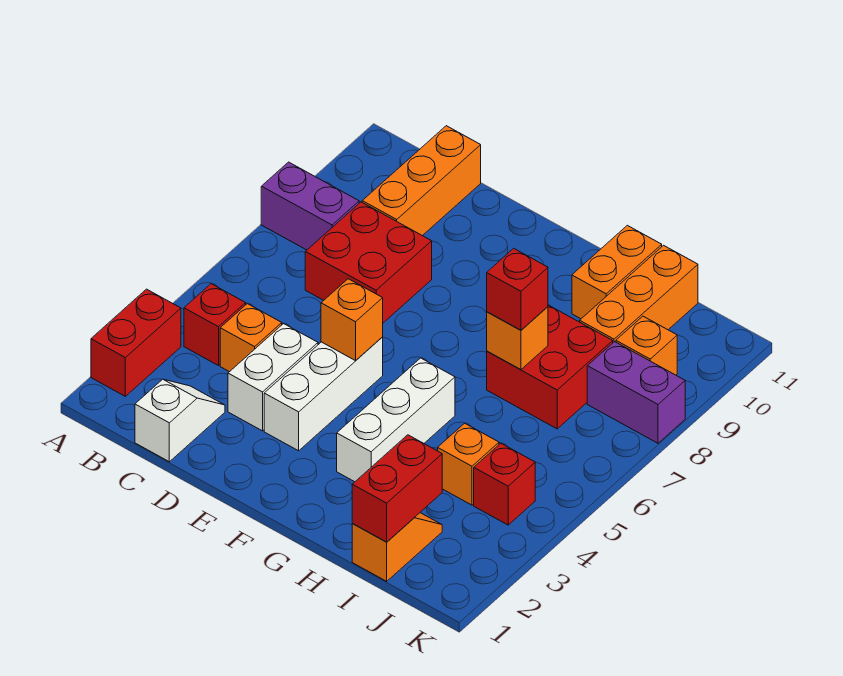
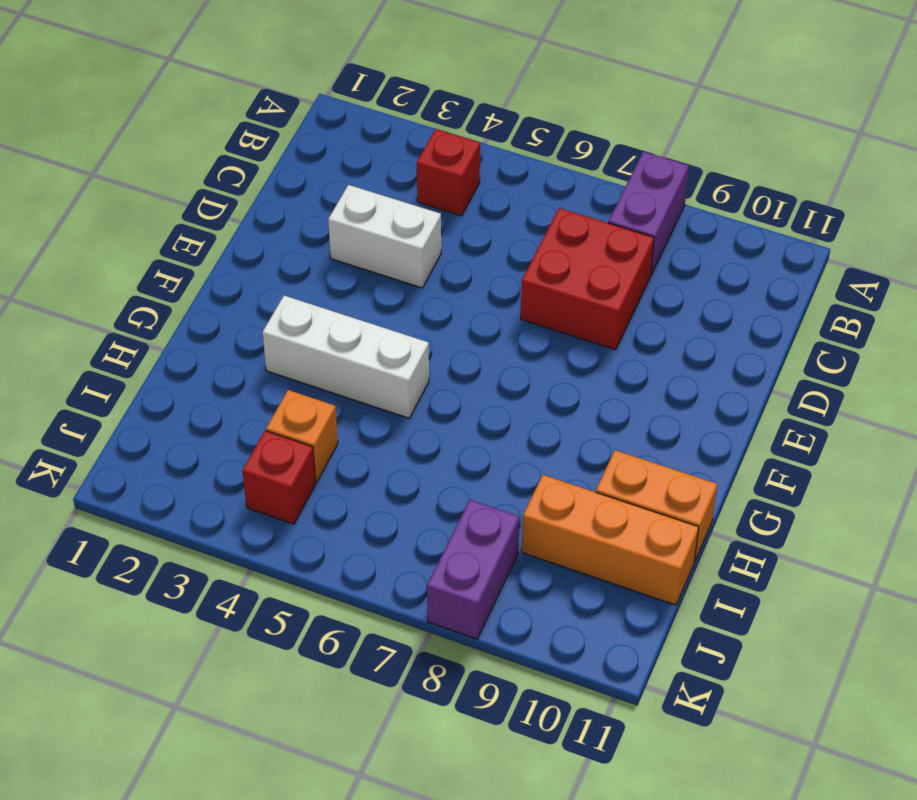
none -> red brick A2:A3 level 1
none -> white slope C1:C2 level 1 top 1
none -> orange brick C4 level 1

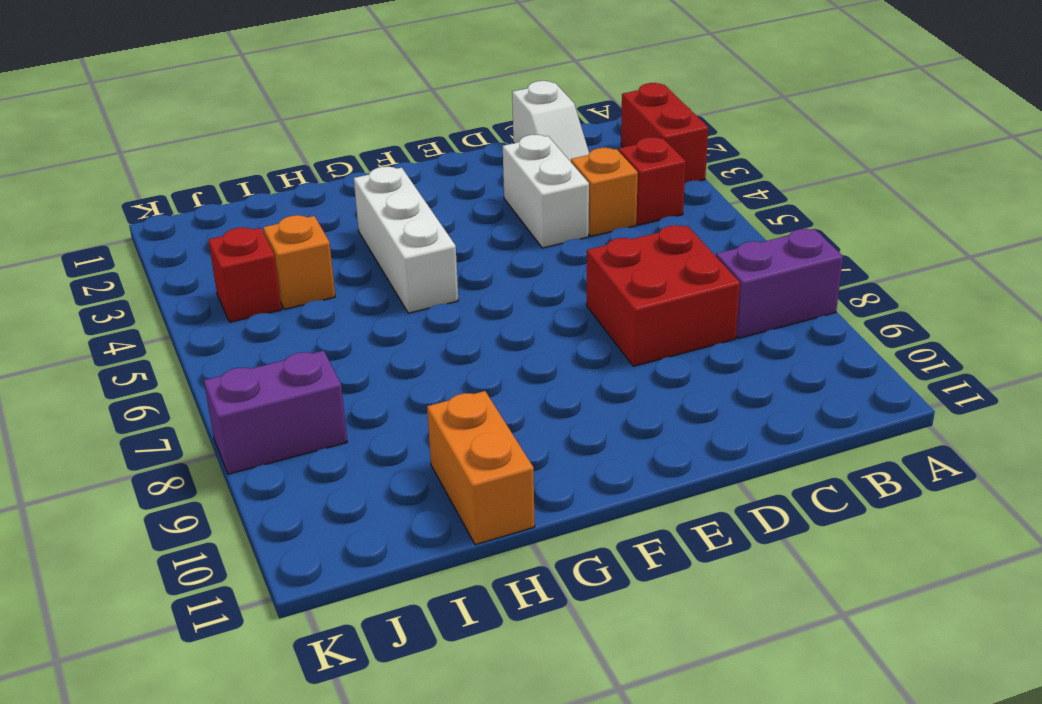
none -> orange brick C9:C11 level 1
none -> white brick E3:E5 level 1
none -> red brick H7:I8 level 1

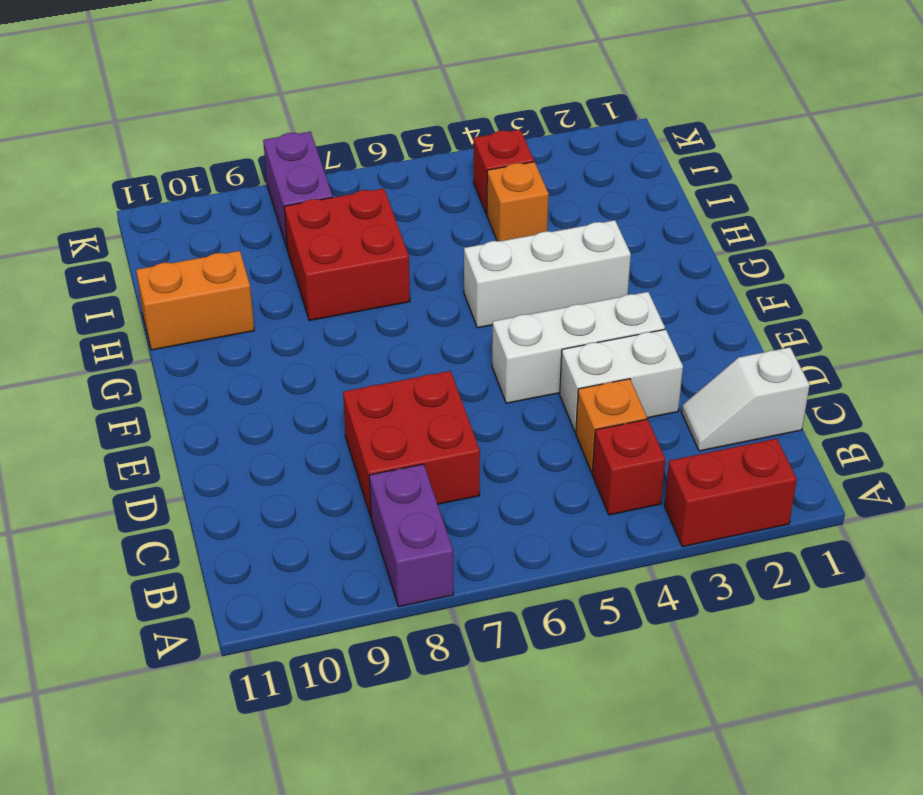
none -> orange brick C9:C11 level 1
none -> orange slope I1:I2 level 1 top 1
none -> orange brick I9:I11 level 1

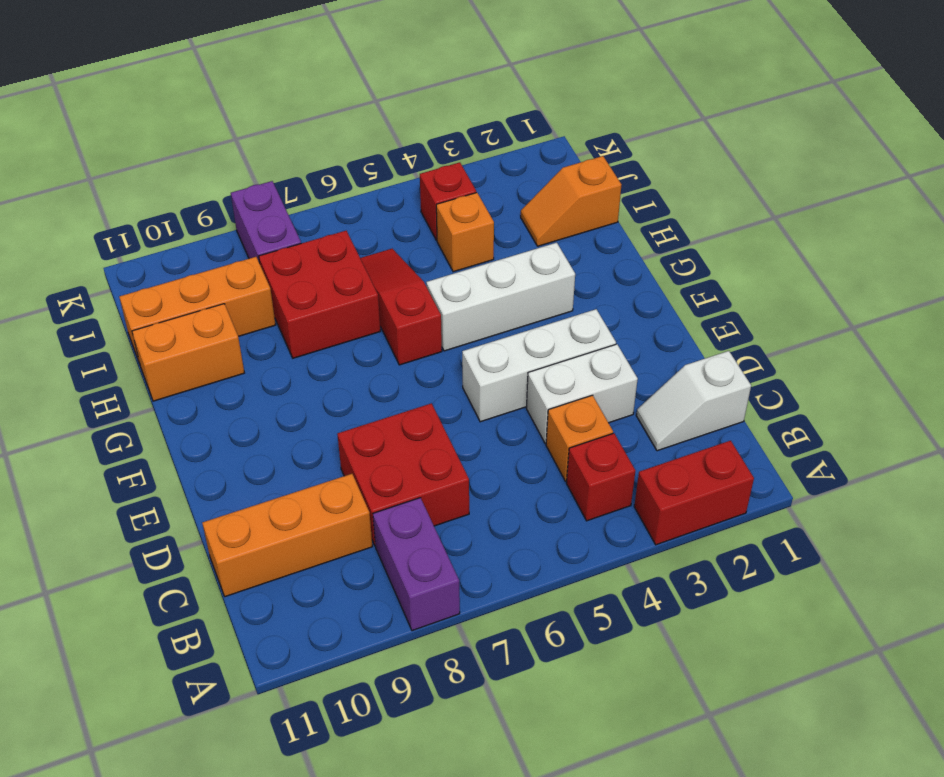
red slope G6:I6 level 1 top G -> none
none -> orange brick J9 level 1
none -> orange brick E5 level 2
none -> orange brick H7 level 2

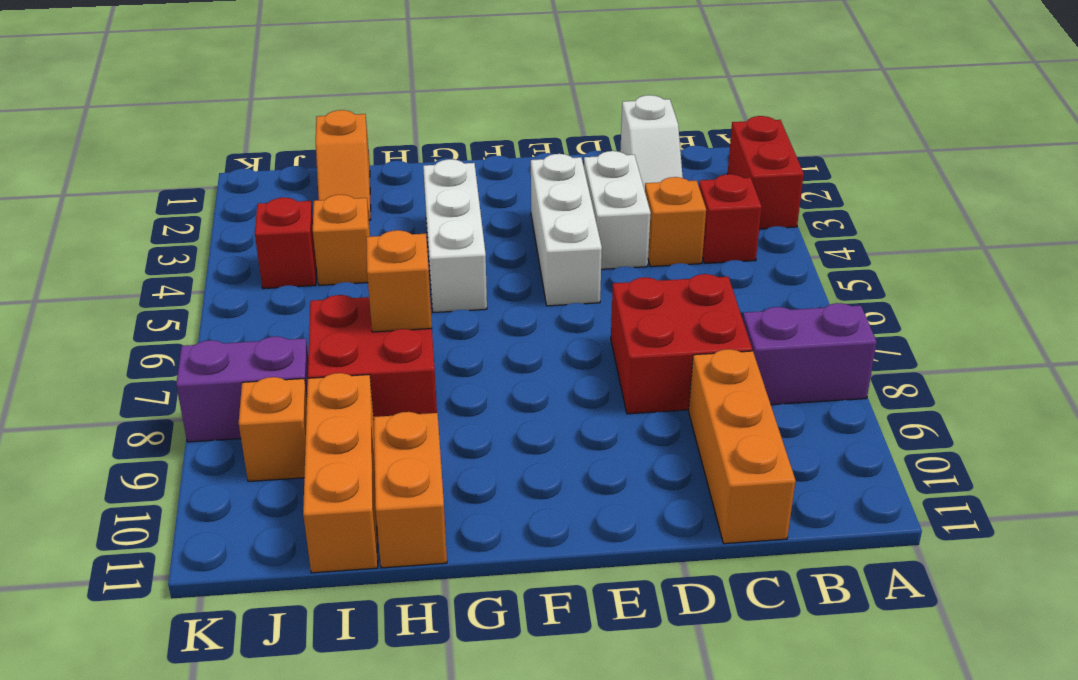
none -> orange brick E5 level 2
none -> red brick I1:I2 level 2
none -> red brick H7 level 3

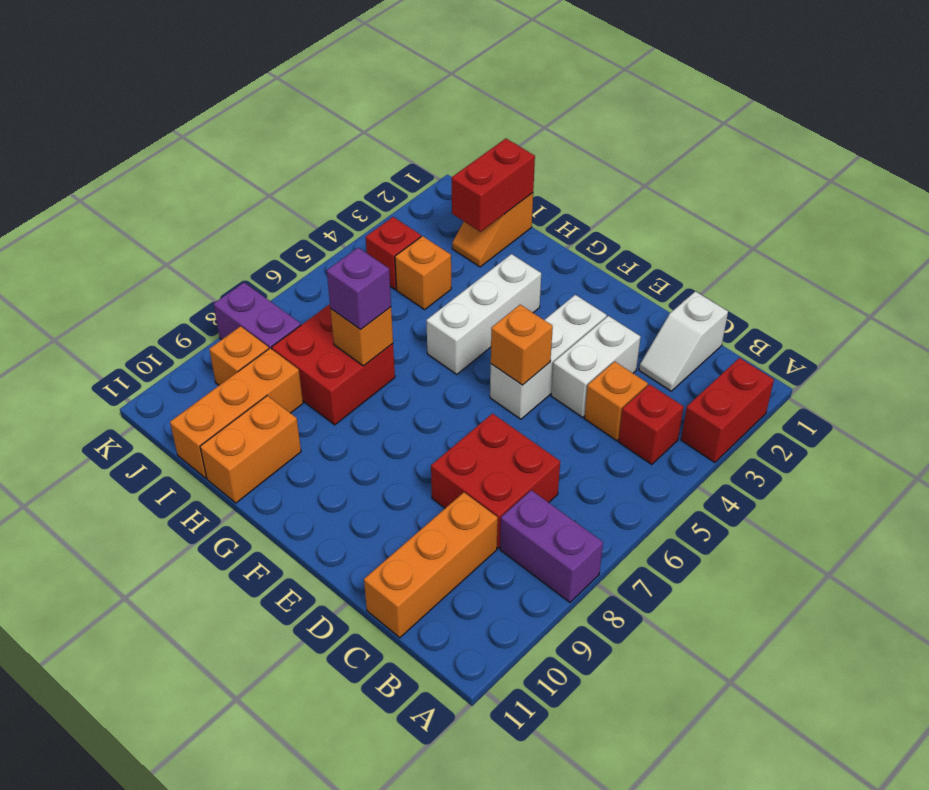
purple brick H7 level 3 -> red brick H7 level 3

